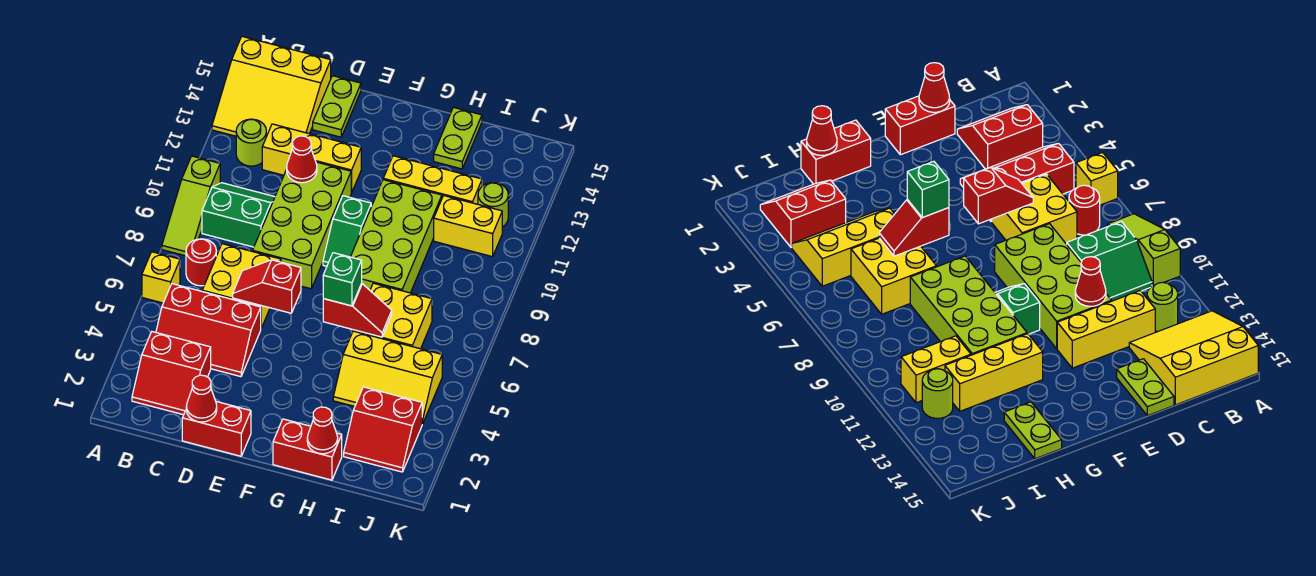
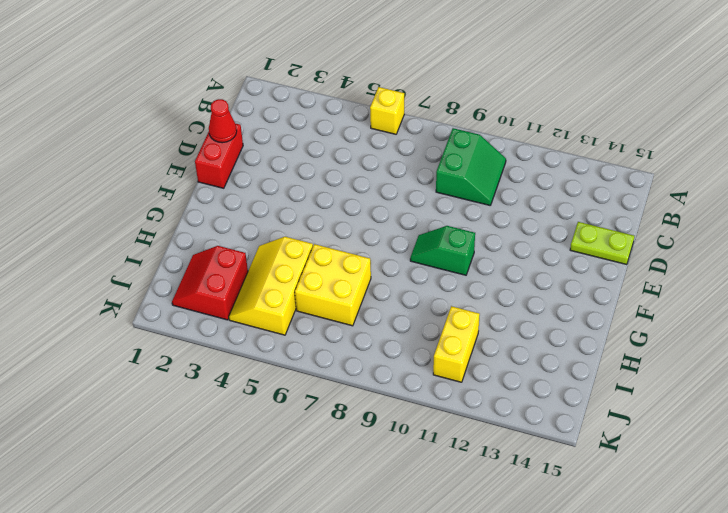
none -> lime slope A8:A10 level 1 top 10
none -> yellow slope A13:C15 level 1 top 15
none -> red slope B2:C3 level 1 top 3

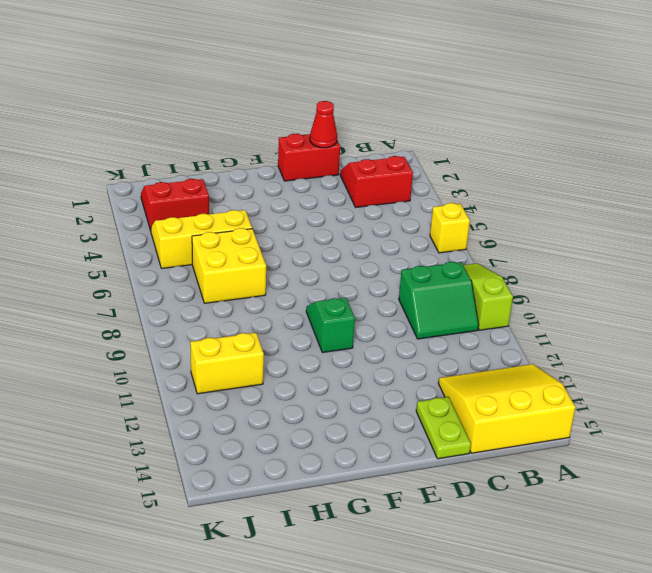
none -> red slope B4:D5 level 1 top 5
none -> red round brick B7 level 1
none -> lime round brick B12 level 1

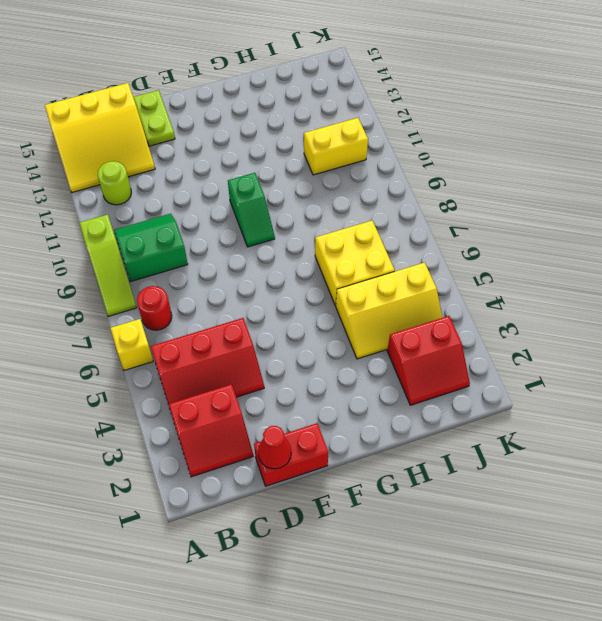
none -> yellow brick C6:D7 level 1
none -> yellow brick C12:E12 level 1
none -> lime brick D8:E11 level 1

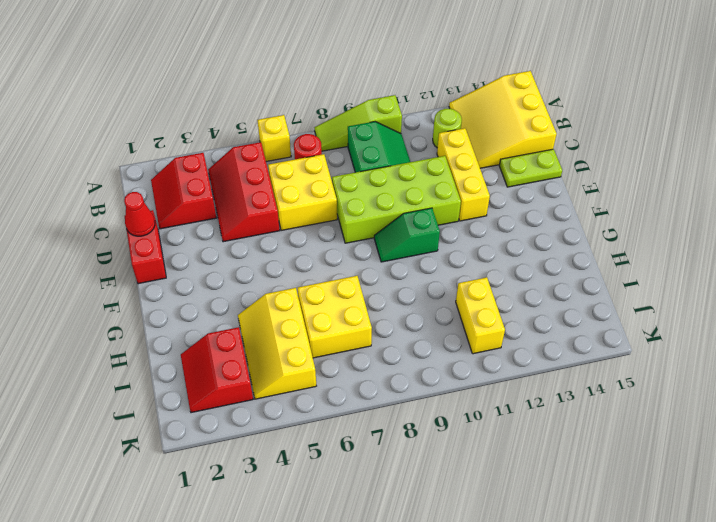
none -> red brick G1:H1 level 1
none -> lime brick G8:H11 level 1
none -> yellow brick G12:I12 level 1

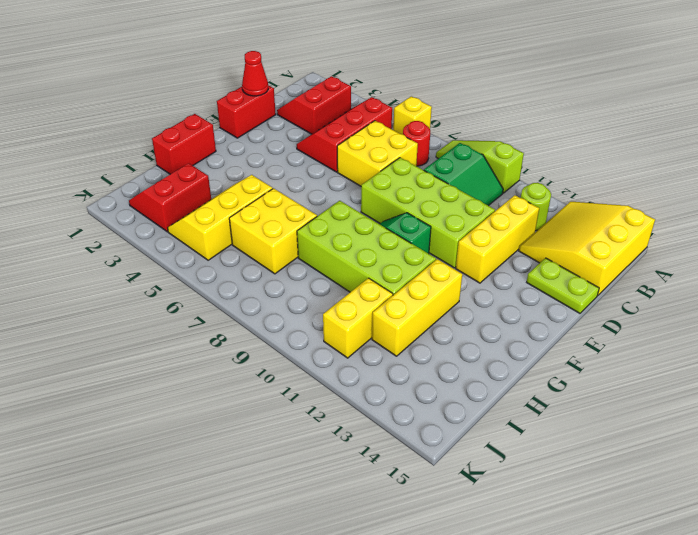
none -> lime plate H14:H15 level 1
none -> lime round brick J12 level 1
none -> red slope D6:E6 level 2 top E

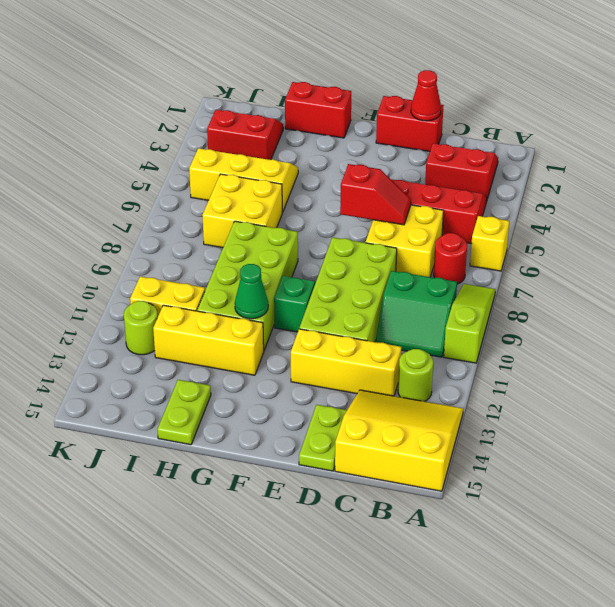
green cone G11 level 2 -> none
none -> red cone D11 level 2
none -> red slope G6:H6 level 2 top G
none -> red cone H1 level 2

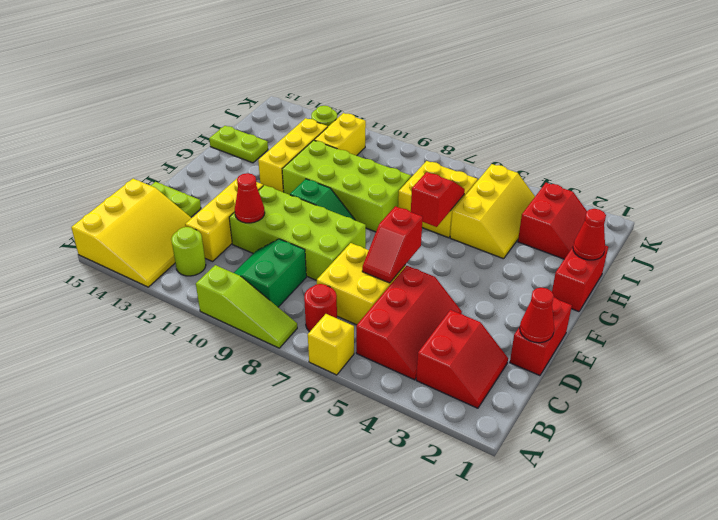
none -> green brick G6 level 3

